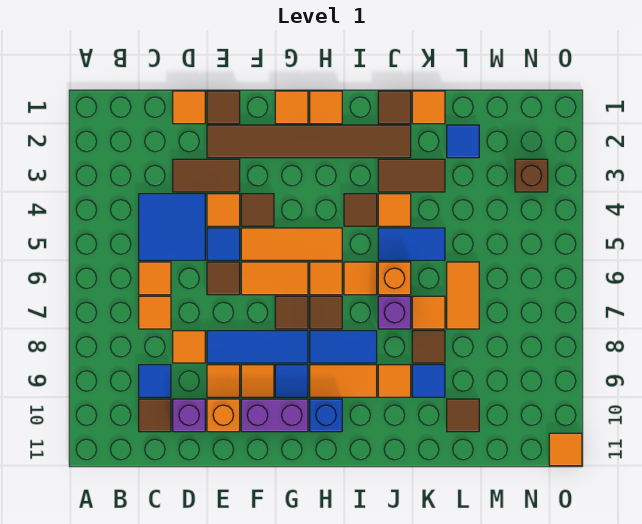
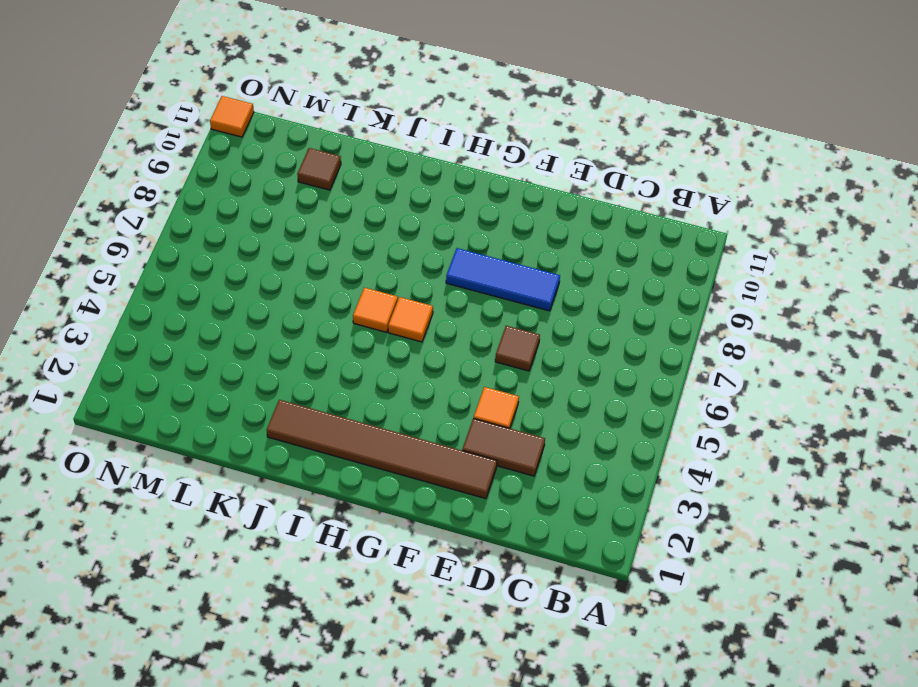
none -> blue tile C4:D5 level 1
none -> orange tile C6 level 1
none -> orange tile C7 level 1
none -> blue tile C9 level 1

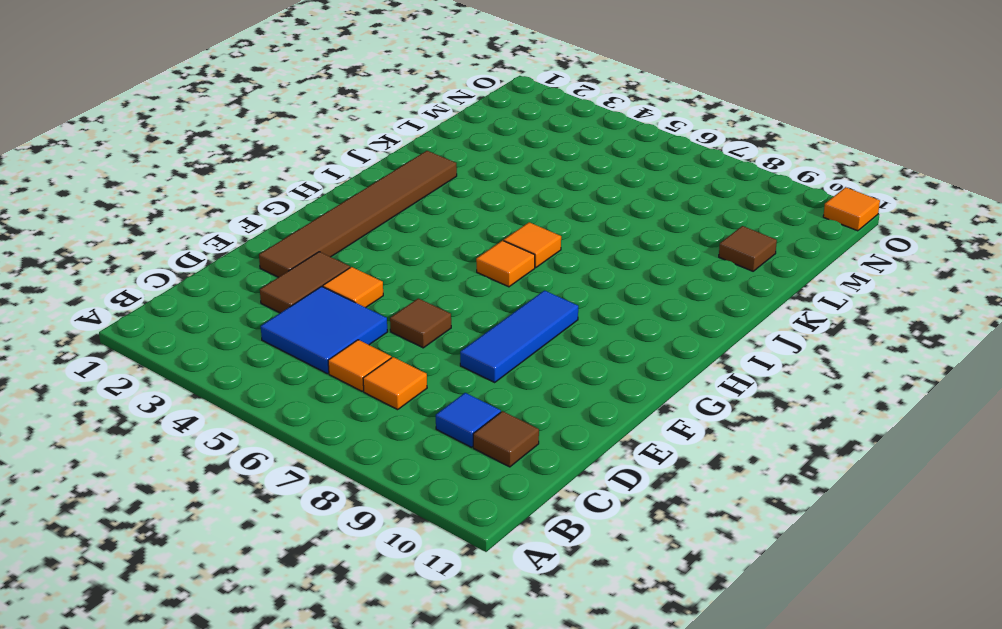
none -> orange tile D1 level 1
none -> orange tile D8 level 1
none -> purple brick D10 level 1
none -> brown tile E1 level 1

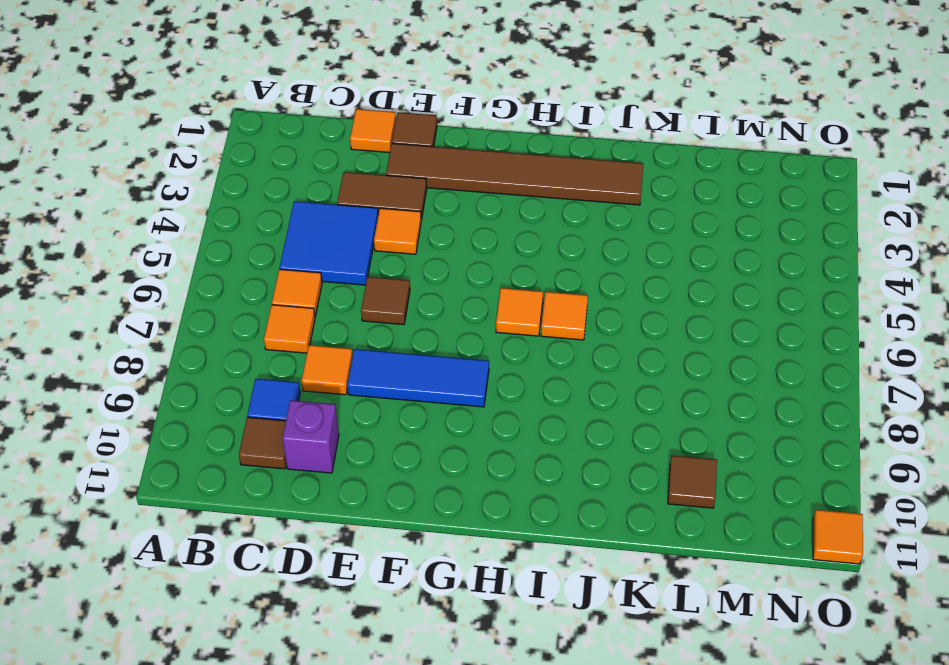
none -> blue tile E5 level 1
none -> orange tile E9 level 1
none -> orange brick E10 level 1
none -> brown tile F4 level 1

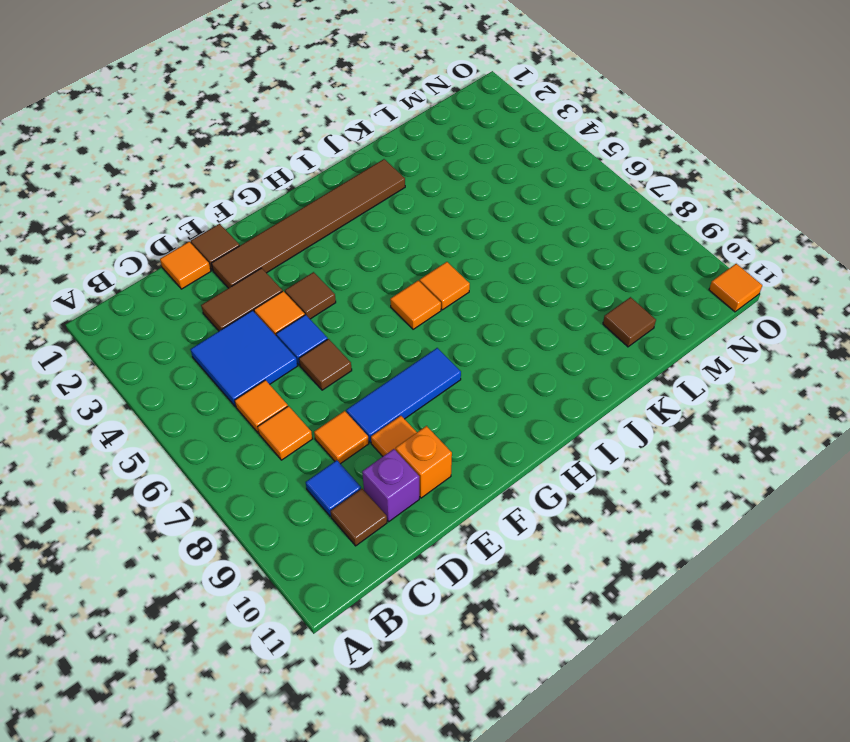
none -> orange tile F5:H5 level 1
none -> orange tile F6:G6 level 1
none -> orange tile F9 level 1
none -> purple brick F10:G10 level 1

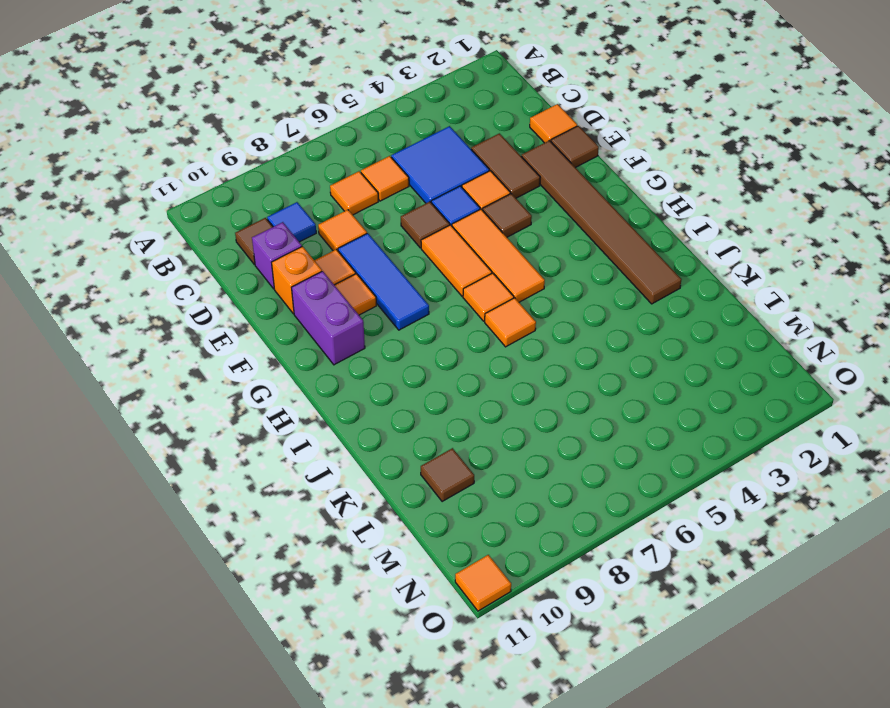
none -> orange tile G1 level 1
none -> brown tile G7 level 1
none -> blue tile G9 level 1
none -> orange tile H1 level 1

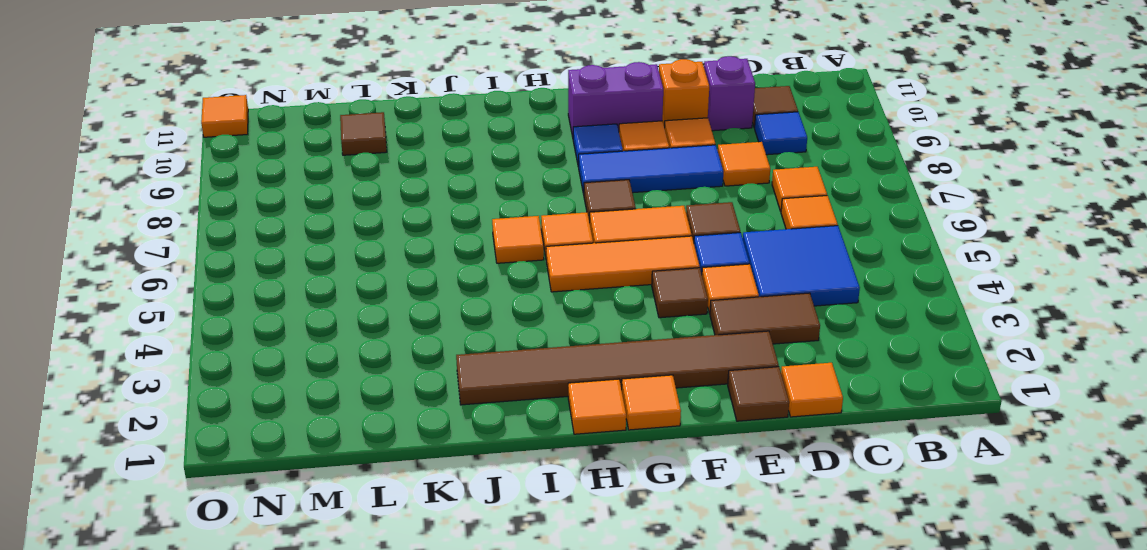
none -> brown tile H7 level 1
none -> blue tile H8:I8 level 1
none -> orange tile H9:I9 level 1
none -> blue brick H10 level 1

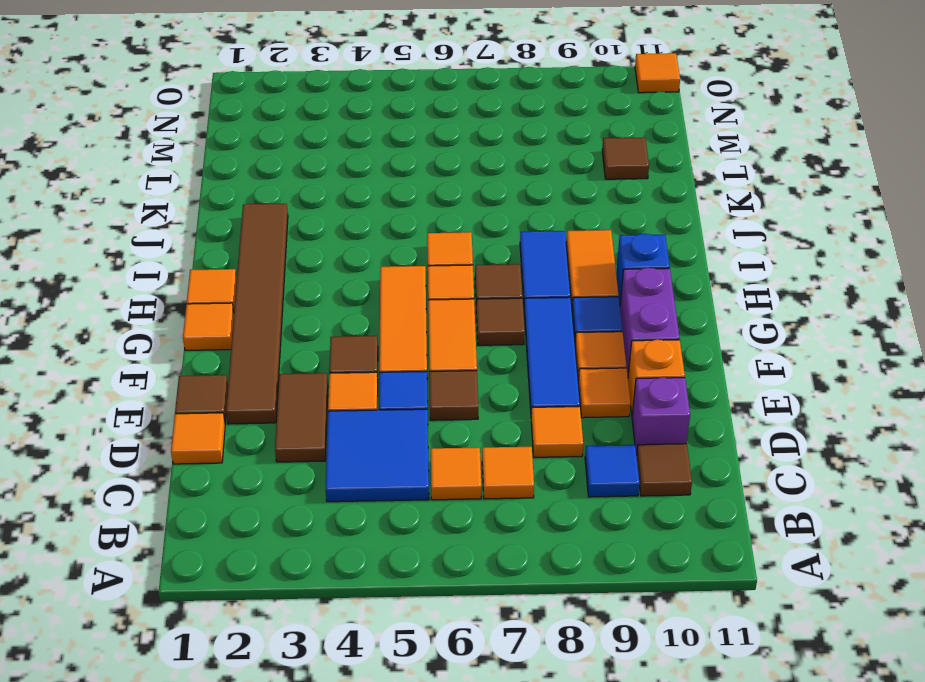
none -> brown tile I4 level 1
none -> brown tile J1 level 1
none -> brown tile J3:K3 level 1
none -> orange tile J4 level 1

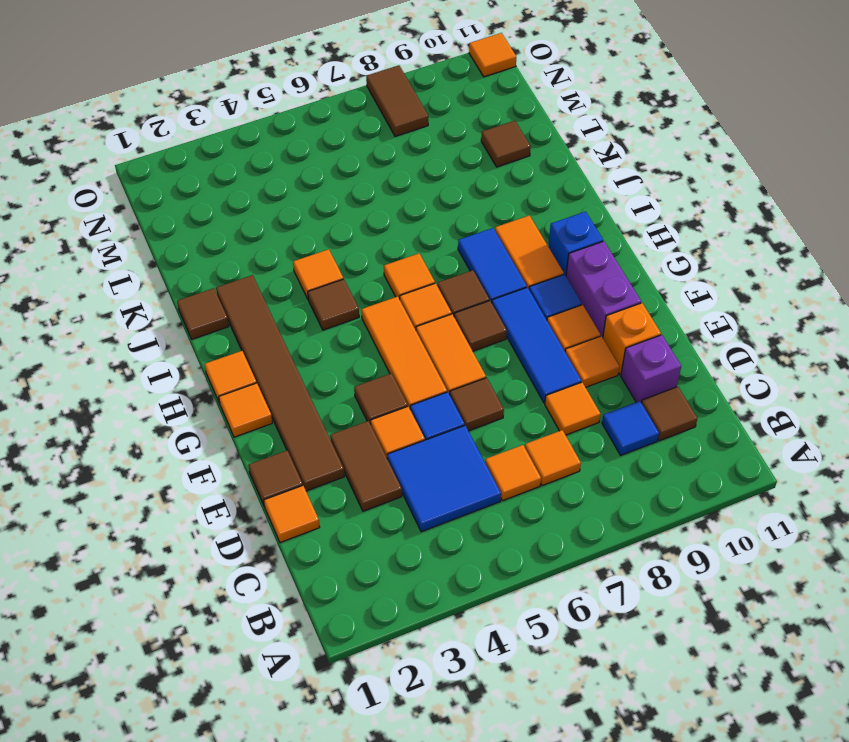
brown tile N8:O8 level 1 -> brown tile J3:K3 level 1
none -> blue tile J5:K5 level 1
none -> orange brick J6 level 1
none -> purple brick J7 level 1
none -> orange tile J9 level 1

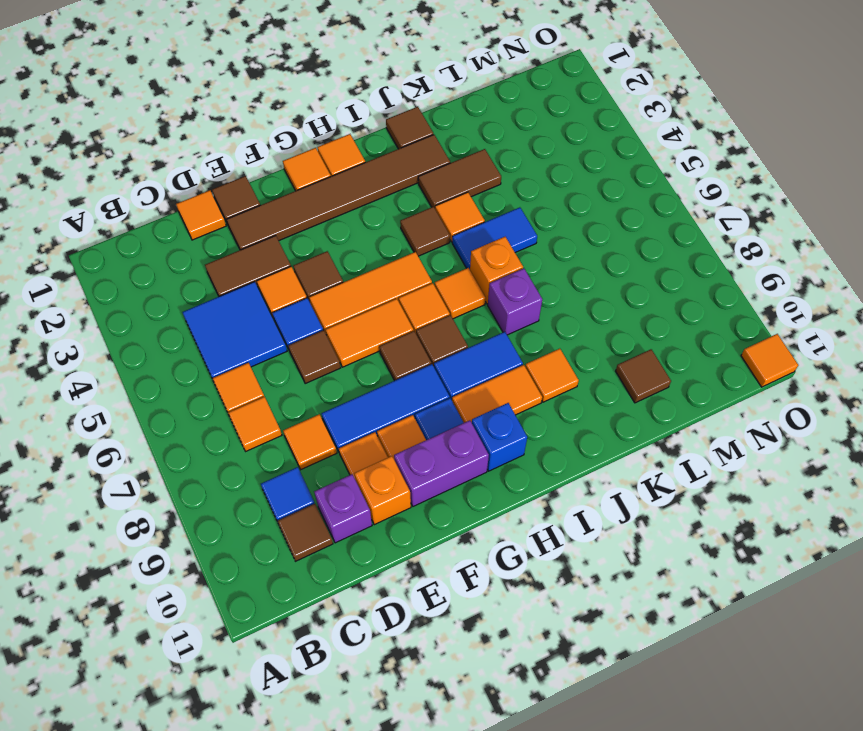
none -> orange tile K1 level 1
none -> orange tile K7 level 1
none -> brown tile K8 level 1
none -> blue tile K9 level 1

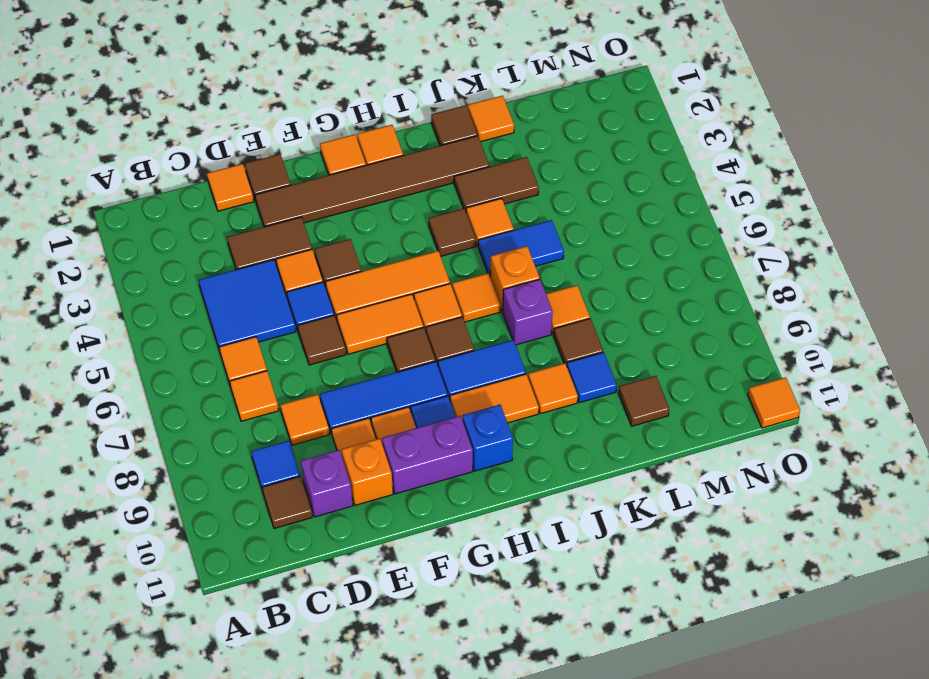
none -> blue tile L2 level 1
none -> orange tile L6:L7 level 1
none -> brown brick N3 level 1

